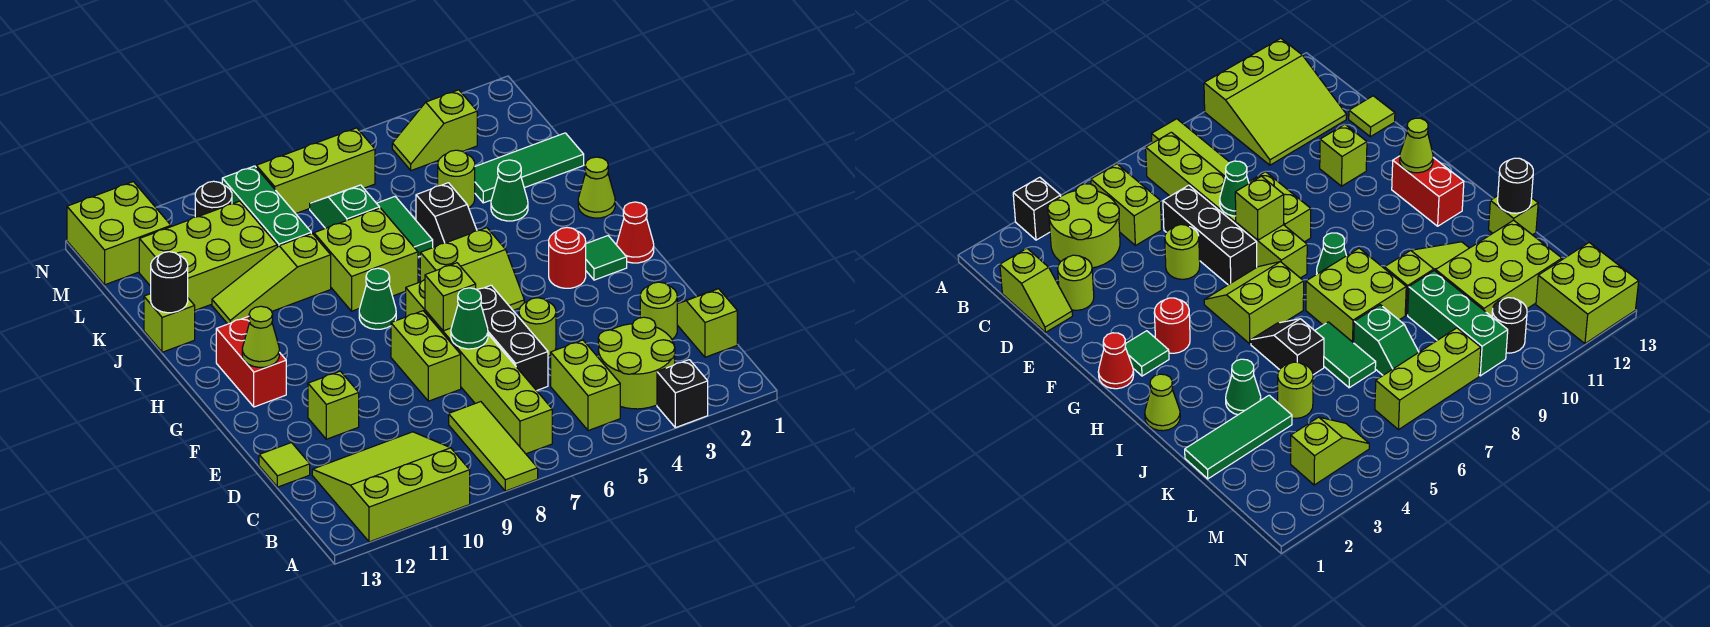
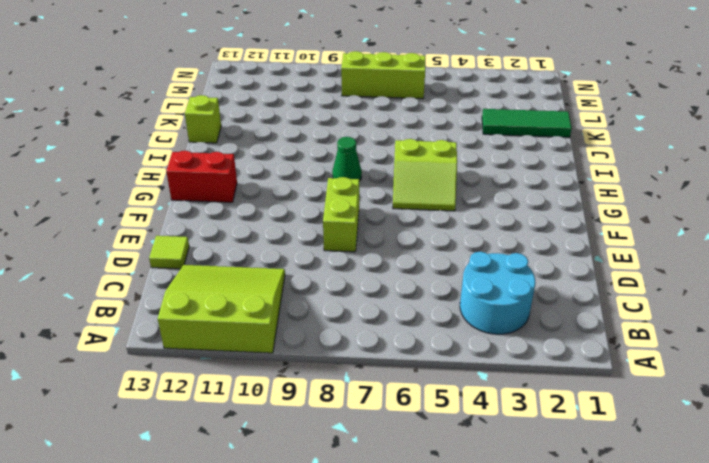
cyan round brick B3:C4 level 1 -> lime round brick B3:C4 level 1
red brick G12:G13 level 1 -> red brick G12:H12 level 1
none -> black brick A3 level 1
none -> lime tile A8:C8 level 1
none -> lime brick B5:C5 level 1
none -> lime brick B7:G7 level 1

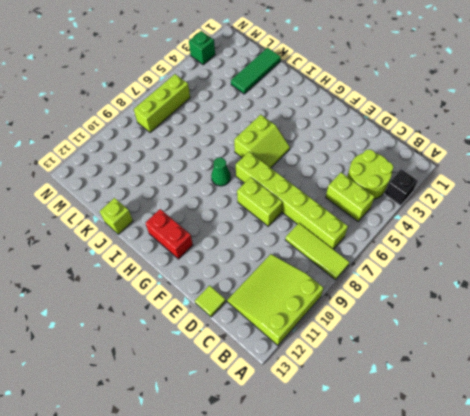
green brick N3 level 1 -> none
none -> lime slope C1:D1 level 1 top C
none -> lime round brick D2 level 1
none -> black brick D6:F6 level 1
none -> lime round brick E5 level 1

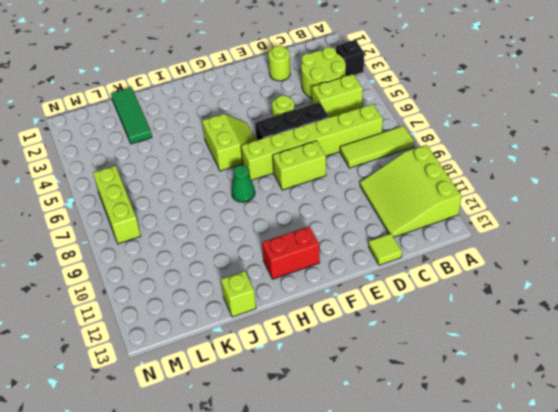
none -> lime slope C1:D1 level 1 top C
none -> lime brick E11 level 1
none -> red cone G1 level 1
none -> green tile G2 level 1

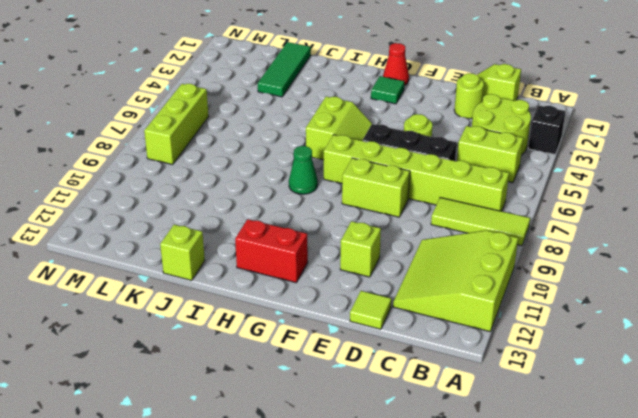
none -> red round brick G3 level 1
none -> lime cone I1 level 1
none -> black slope I5:J5 level 1 top J
none -> lime brick I7:J8 level 1

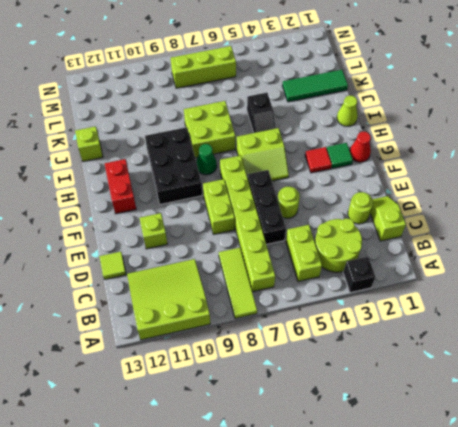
red tile G3 level 1 -> red round brick G3 level 1
black brick G9:I10 level 1 -> none
none -> green cone J3 level 1
none -> green tile J6:K6 level 1
none -> lime slope J9:J11 level 1 top 9
none -> lime round brick K4 level 1

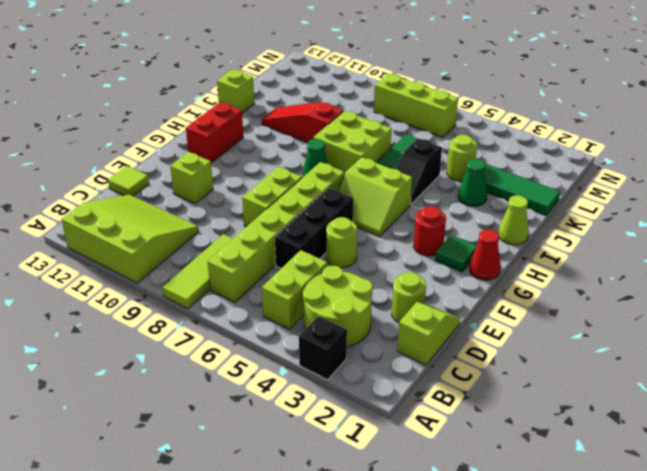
red slope J9:J11 level 1 top 9 -> lime slope J9:J11 level 1 top 9
none -> green slope K7:L7 level 1 top K
none -> green brick K9:M9 level 1
none -> lime brick K10:L12 level 1
none -> lime slope M3:M4 level 1 top 3

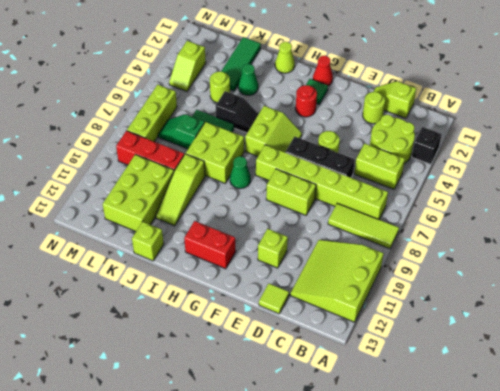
red brick K9:M9 level 1 -> green brick K9:M9 level 1
none -> black round brick M10 level 1
none -> lime brick M12:N13 level 1
none -> green cone E7 level 2
none -> lime brick F7 level 2

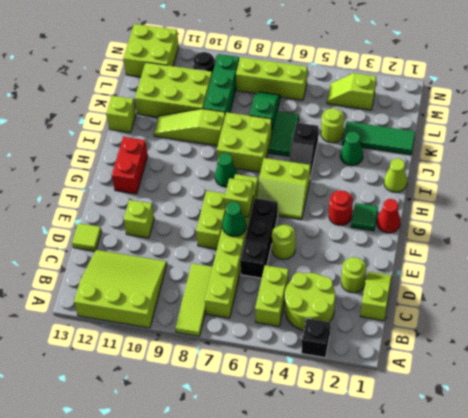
none -> lime cone G12 level 2
none -> black round brick J13 level 2

